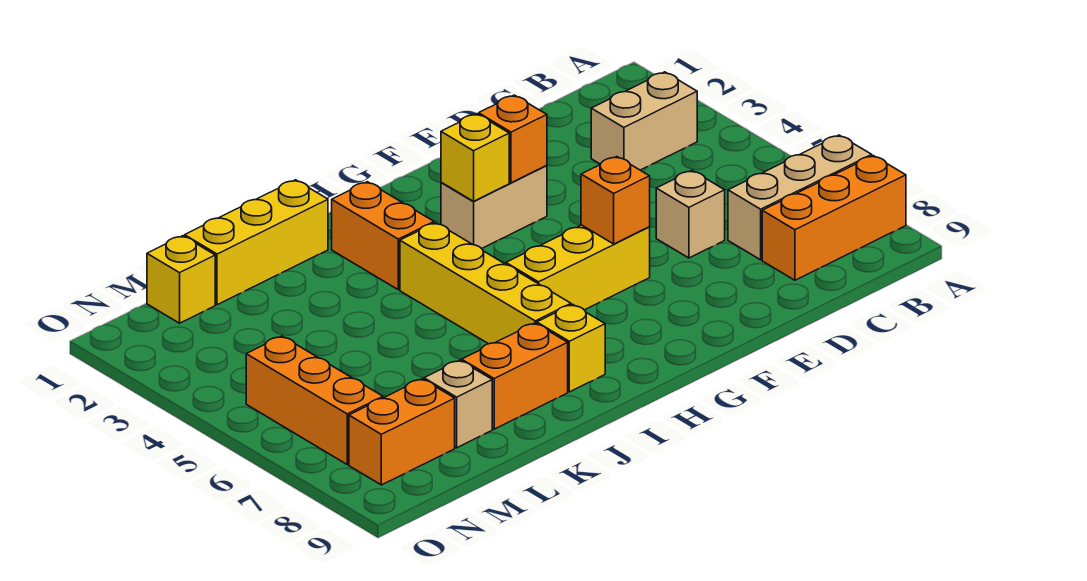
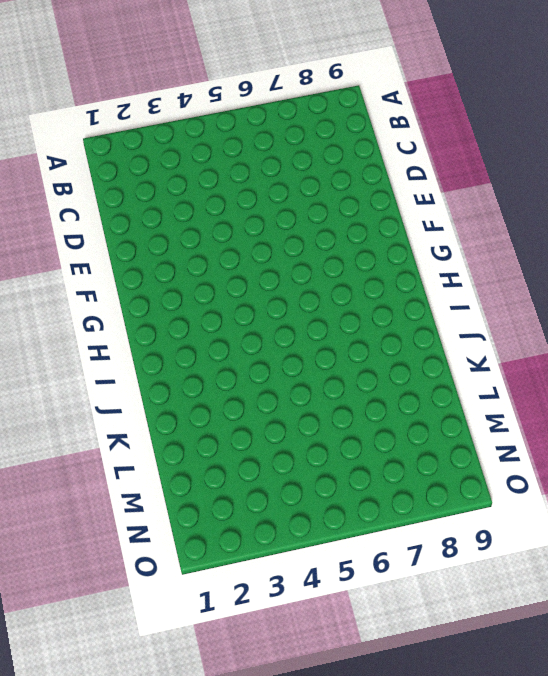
none -> tan brick A7:C7 level 1
none -> orange brick A8:C8 level 1
none -> tan brick B3:C3 level 1

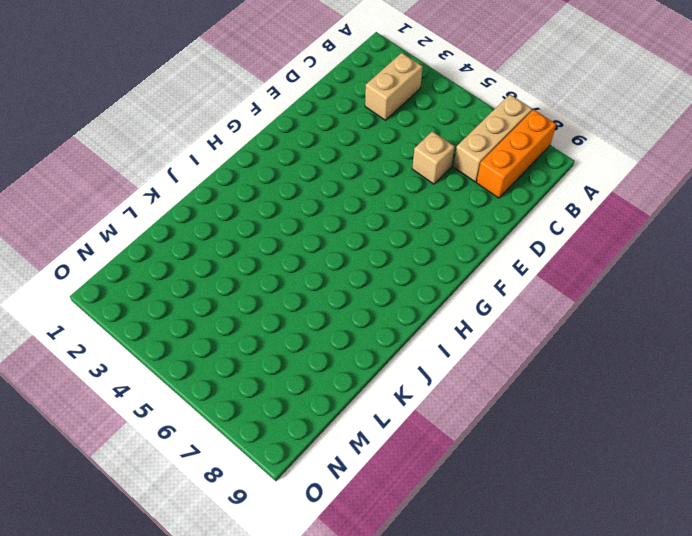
none -> tan brick F3:G3 level 1
none -> yellow brick F6:H6 level 1
none -> orange brick I2:I3 level 1

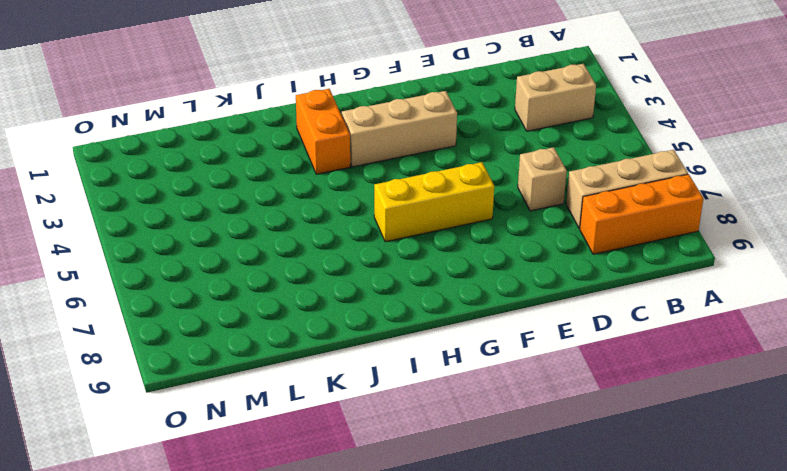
tan brick F3:H3 level 1 -> tan brick F3:G3 level 1
none -> yellow brick I4:I7 level 1
none -> yellow brick I8 level 1
none -> yellow brick J1:L1 level 1

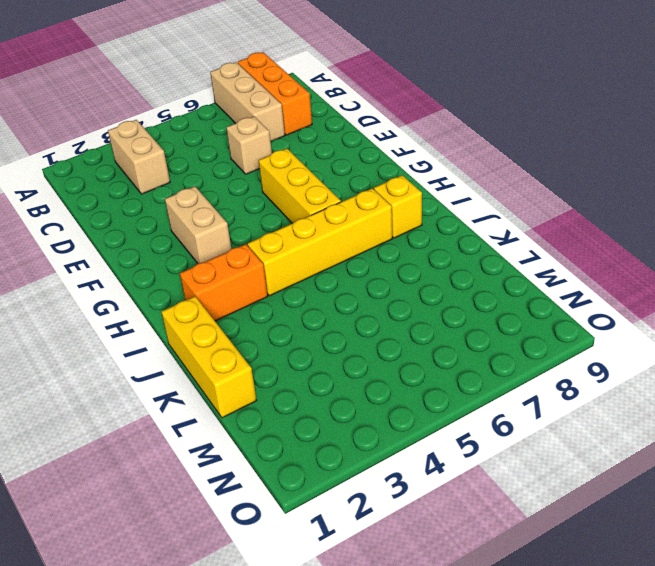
none -> orange brick J8:K8 level 1
none -> tan brick L8 level 1
none -> yellow brick M1 level 1

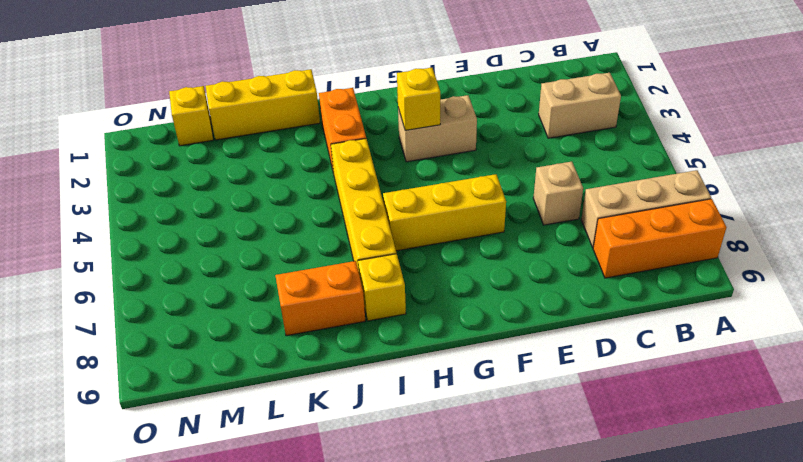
none -> tan brick L8 level 1
none -> orange brick M8:N8 level 1
none -> orange brick N5:N7 level 1

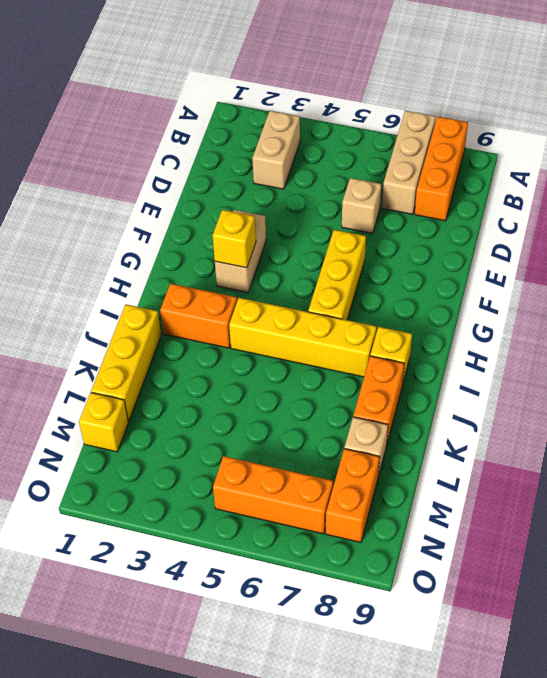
none -> orange brick F3 level 2
none -> orange brick F6 level 2

